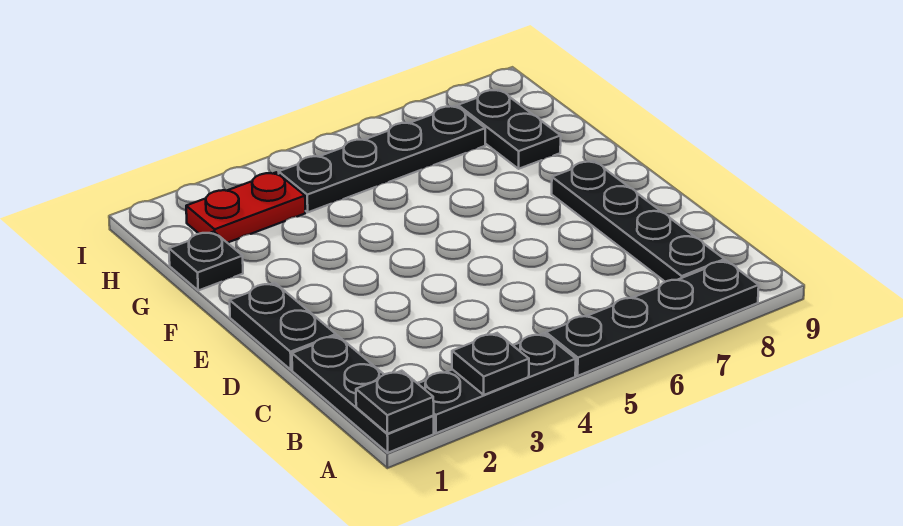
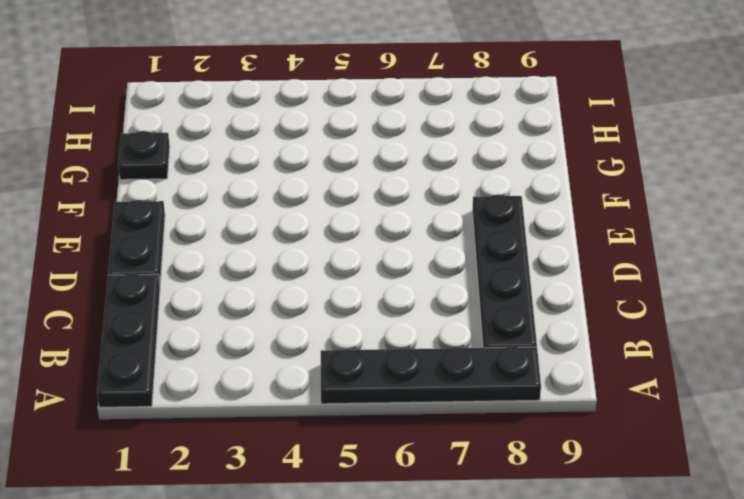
none -> black plate A2:A4 level 1
none -> black plate G8:H8 level 1

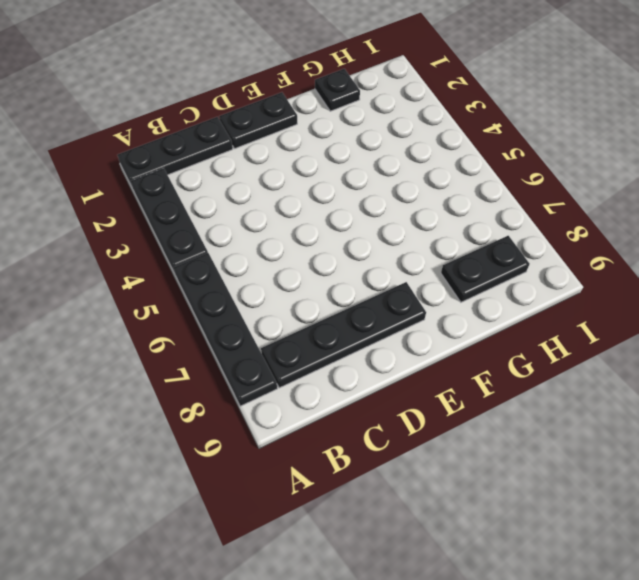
none -> red plate H2:H3 level 1
none -> black plate H4:H7 level 1

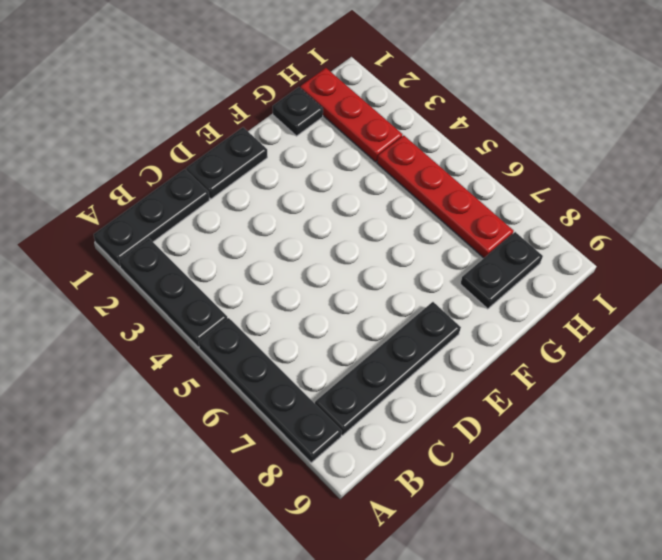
red plate H1:H3 level 1 -> red plate H2:H3 level 1
red plate H4:H7 level 1 -> black plate H4:H7 level 1
none -> black plate A1 level 2
none -> black plate A3 level 2

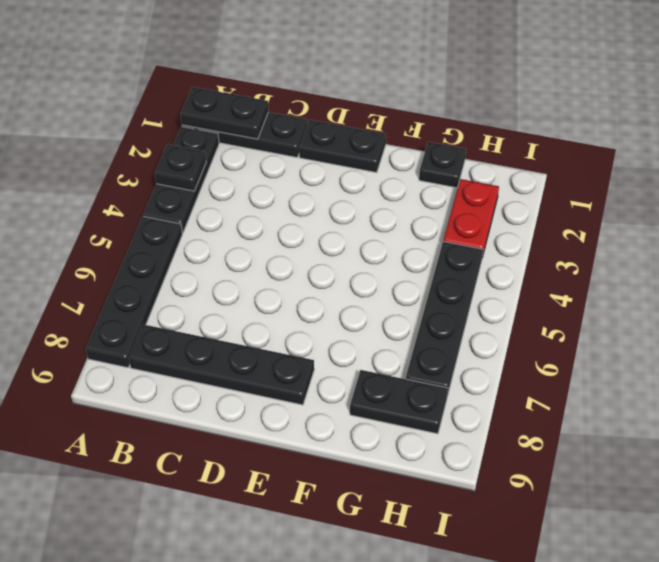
black plate A1:B1 level 2 -> black plate A1 level 2

